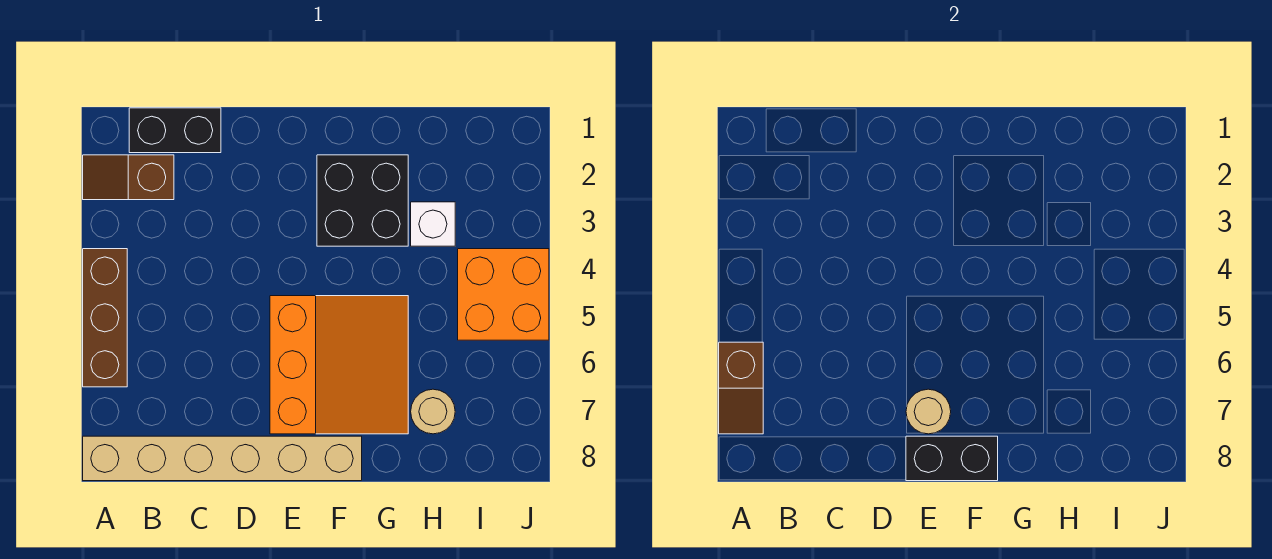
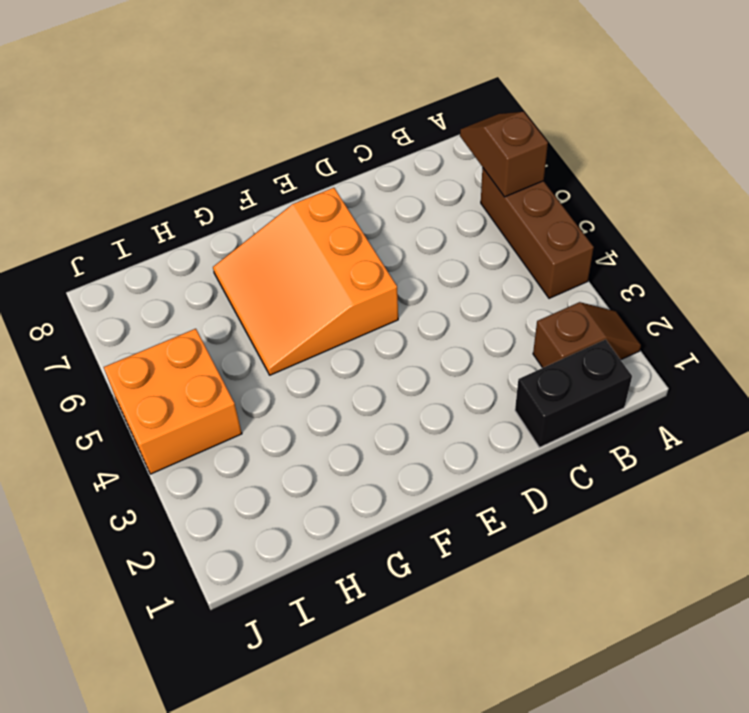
none -> tan brick A8:F8 level 1
none -> black brick F2:G3 level 1
none -> white brick H3 level 1

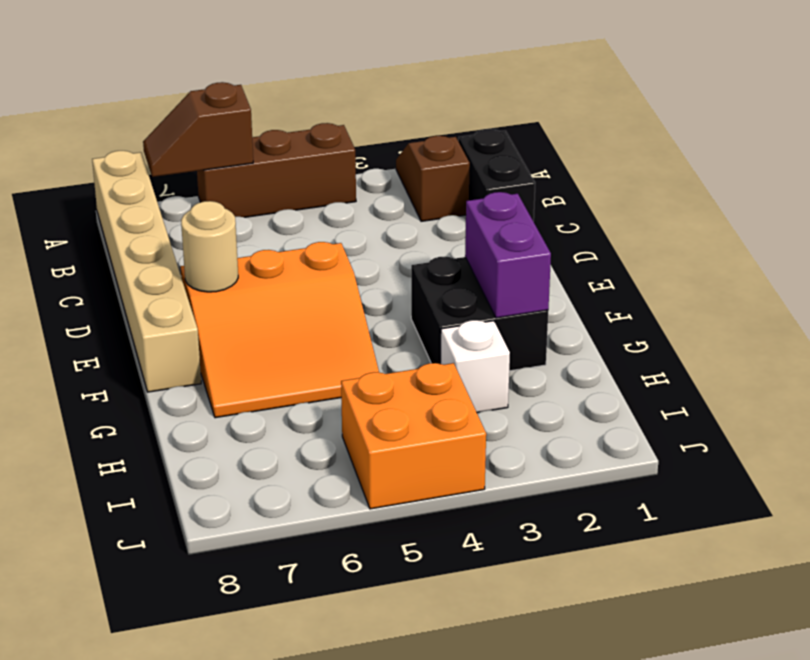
purple brick F2:G2 level 2 -> none
none -> tan round brick H7 level 1
none -> black brick E8:F8 level 2

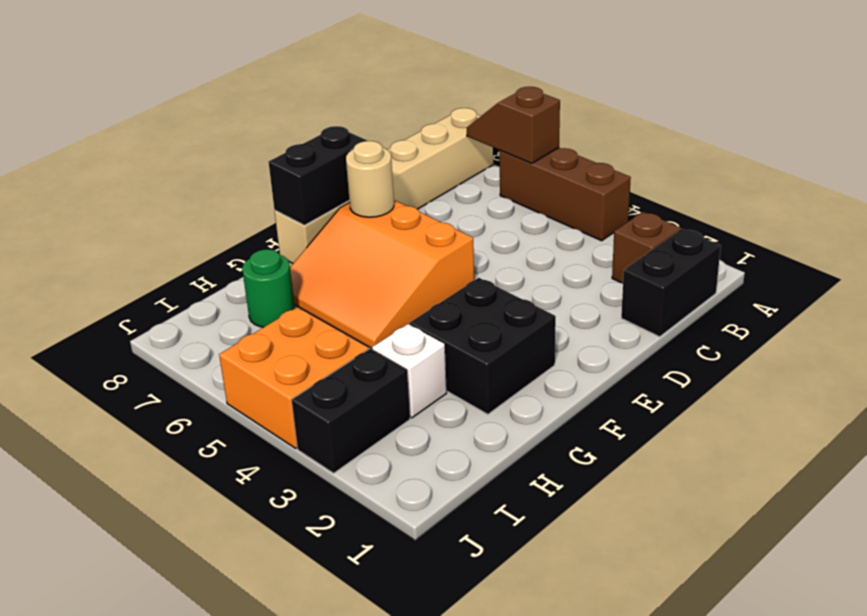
green round brick H7 level 1 -> tan round brick H7 level 1
black brick I3:J3 level 1 -> none

